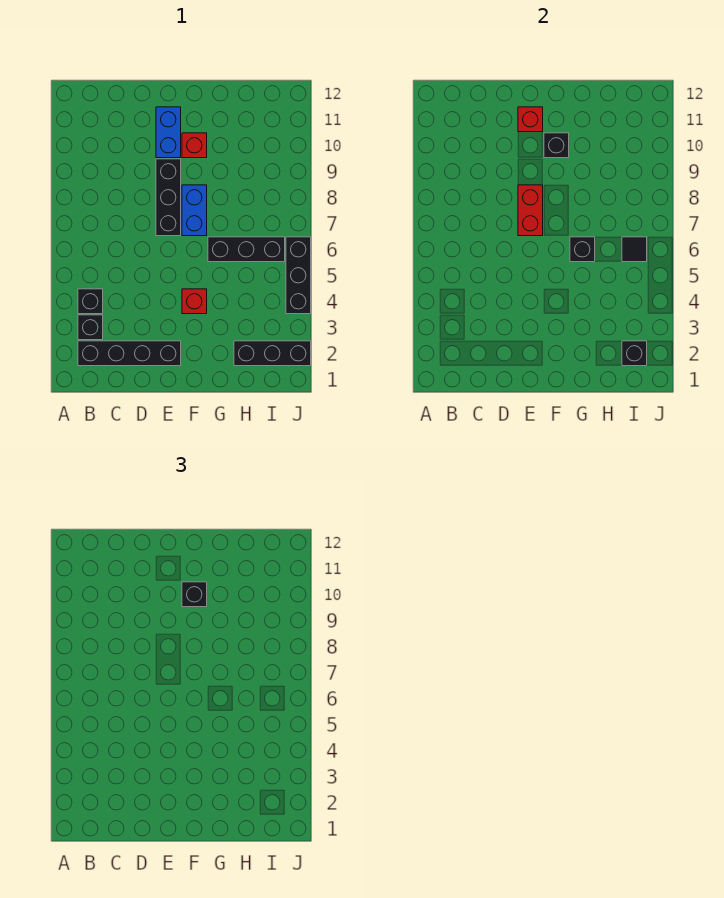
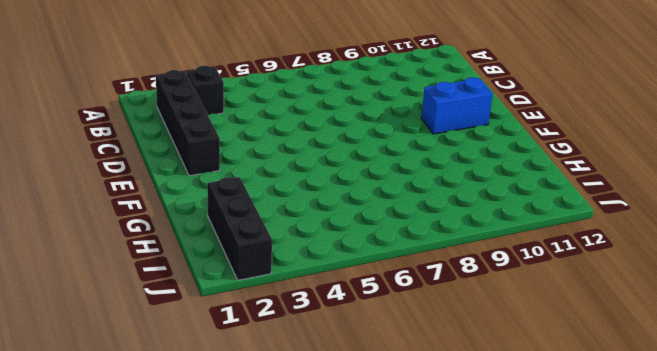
none -> black brick B4 level 1
none -> black brick E7:E9 level 1
none -> red brick F4 level 1

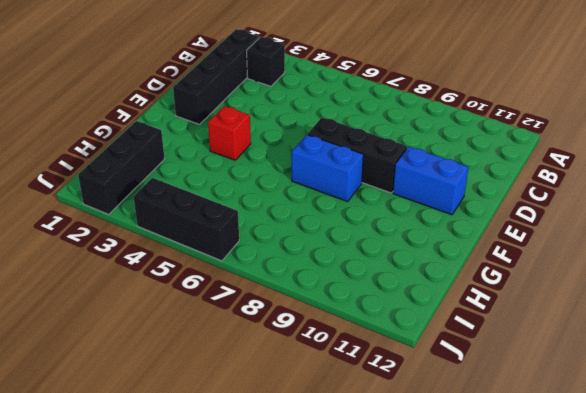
none -> black brick B4 level 1
none -> red brick F10 level 1
none -> black brick G6:I6 level 1

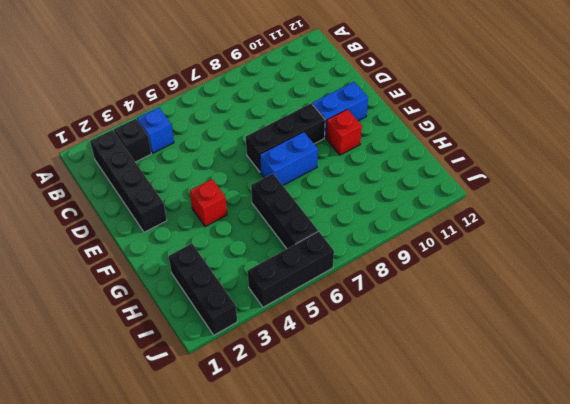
blue brick B4 level 1 -> black brick B4 level 1
none -> red brick E7:E8 level 2
none -> red brick E11 level 2
none -> black brick F10 level 2

